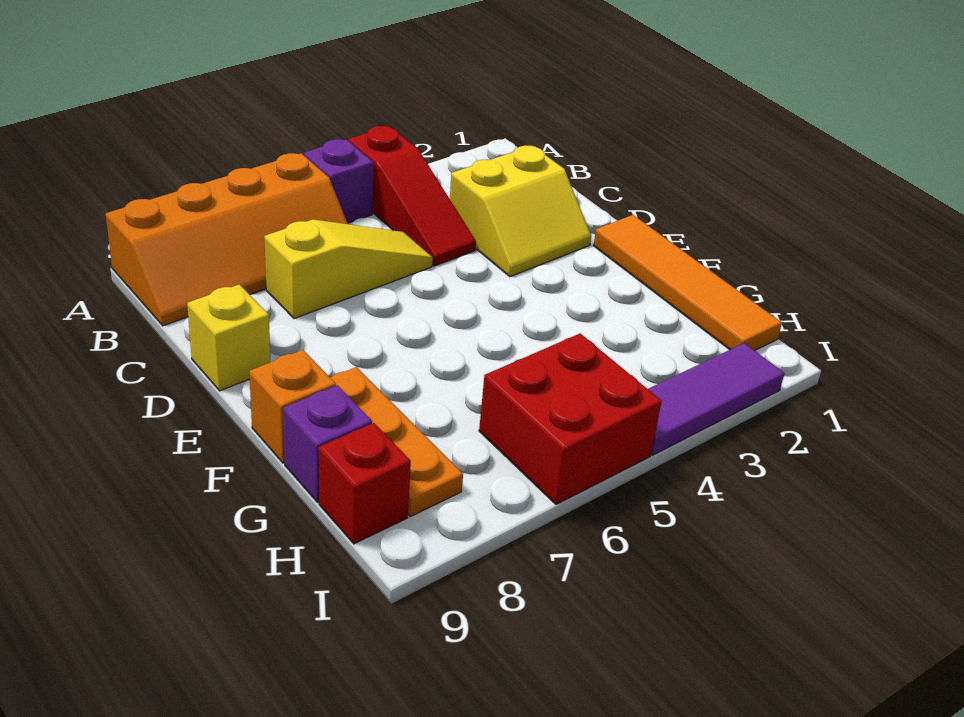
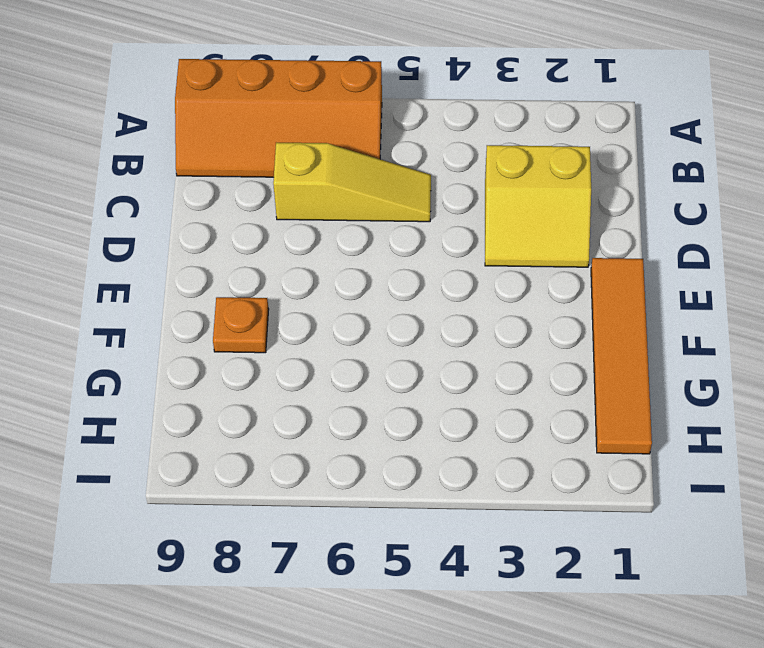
orange plate F8 level 1 -> orange plate F8:H8 level 1
none -> red slope A4:C4 level 1 top A
none -> purple brick A5 level 1
none -> yellow brick D9 level 1

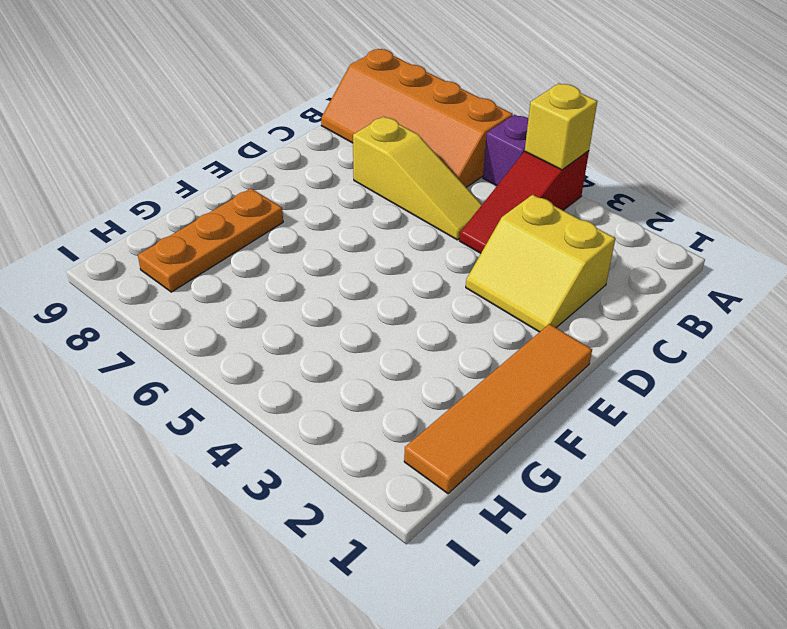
yellow brick A4 level 2 -> yellow brick D9 level 1
none -> orange brick F9 level 1
none -> purple brick G9 level 1
none -> red brick H5:I6 level 1

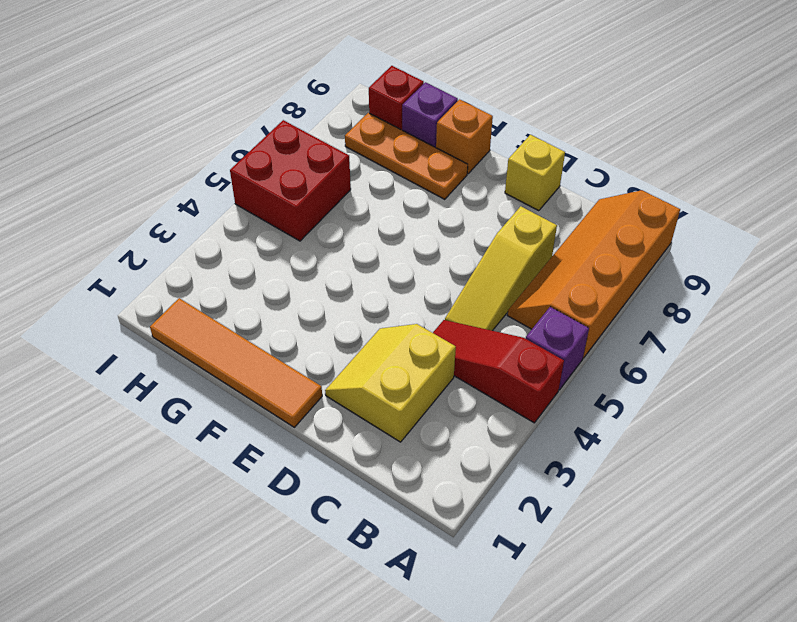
none -> purple tile I2:I4 level 1

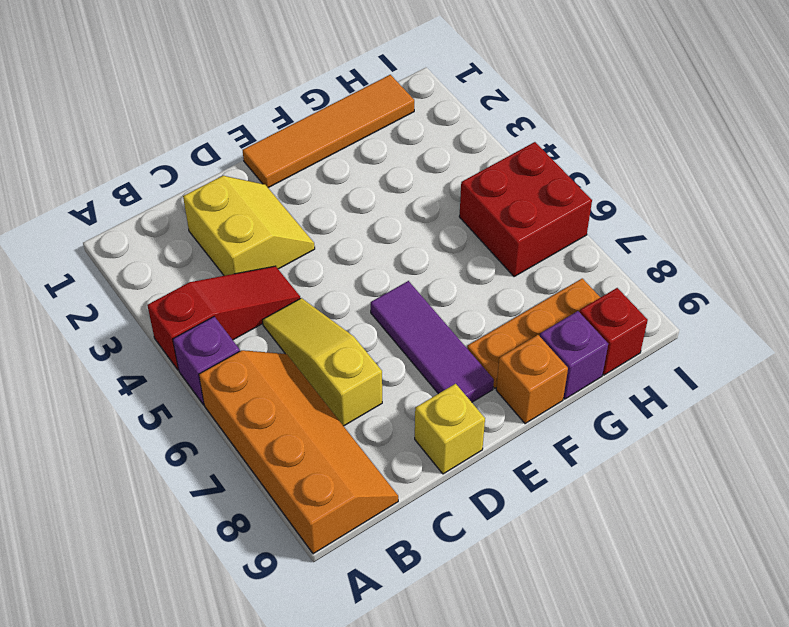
purple tile E6:E8 level 1 -> purple tile I2:I4 level 1

